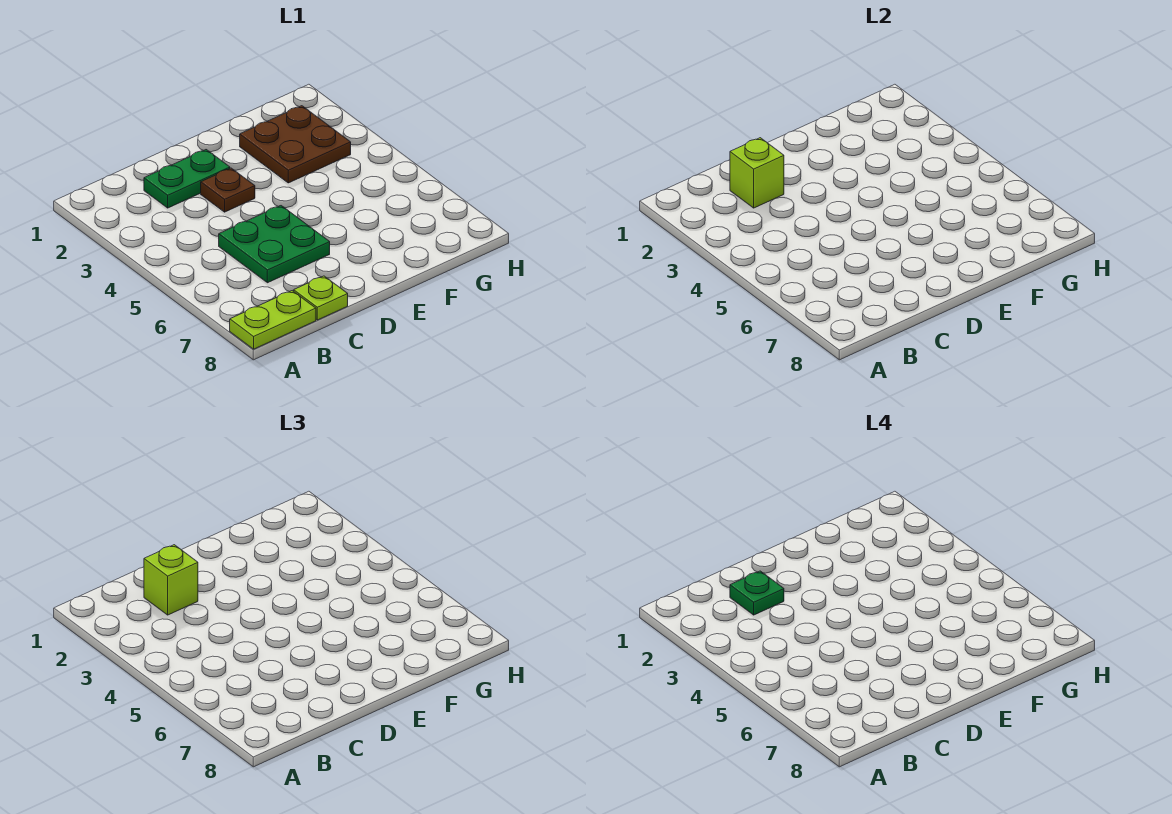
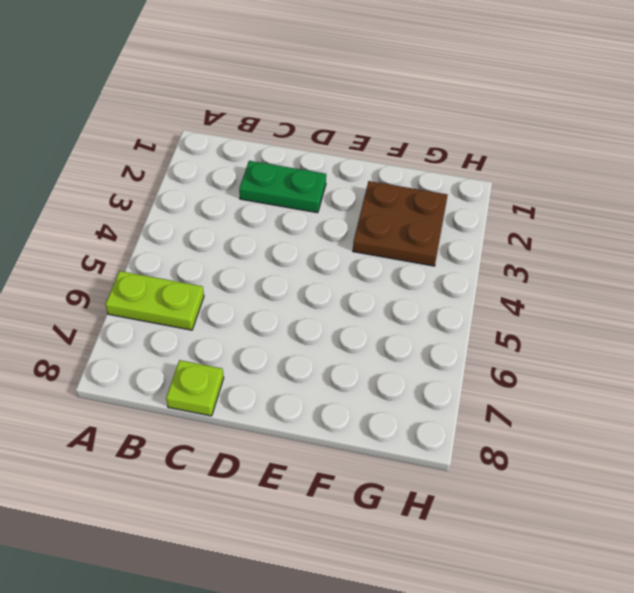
lime plate A6:B6 level 1 -> lime plate A8:B8 level 1
none -> green plate C5:D6 level 1
none -> brown plate D3 level 1

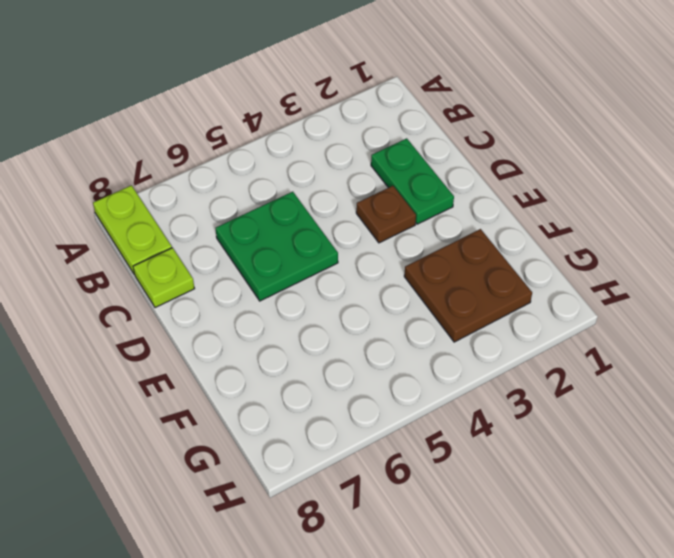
none -> lime brick C2 level 2
none -> lime brick C2 level 3

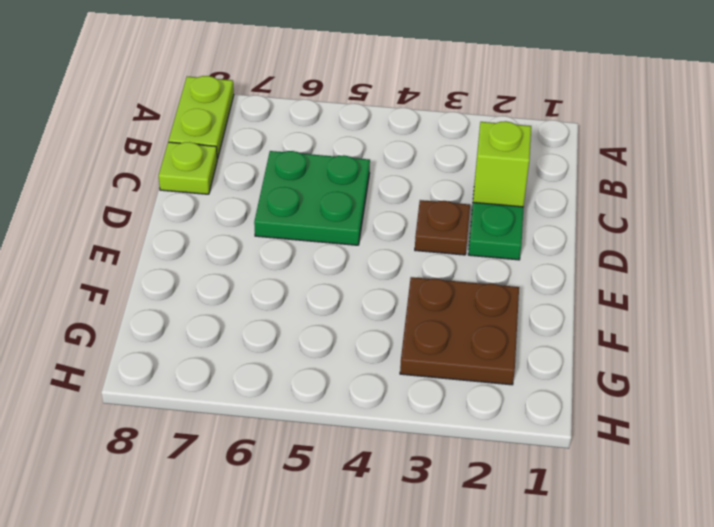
none -> lime brick C2 level 3
none -> green plate C2 level 4

